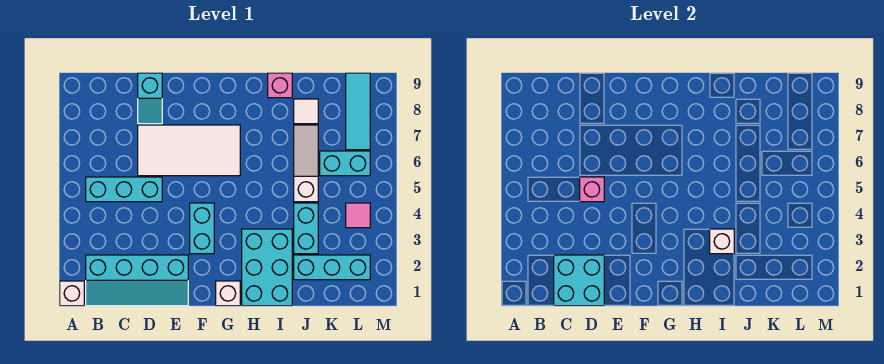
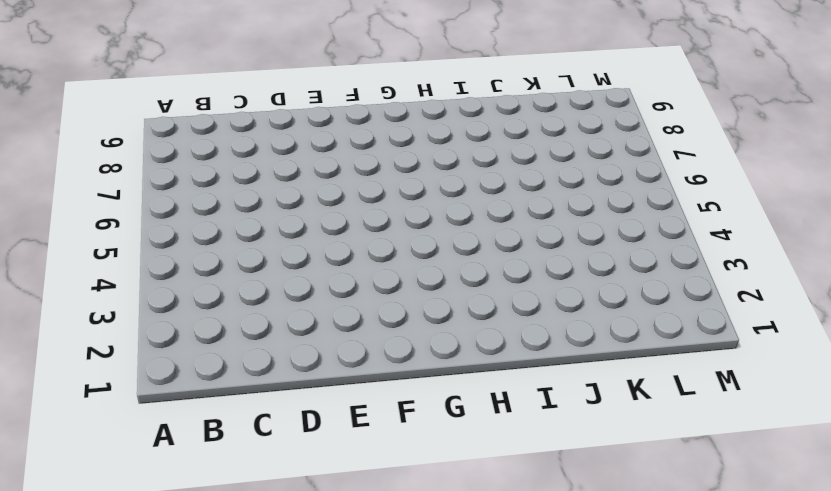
none -> white brick A1 level 1
none -> cyan slope B1:E2 level 1 top 2
none -> cyan brick B5:D5 level 1

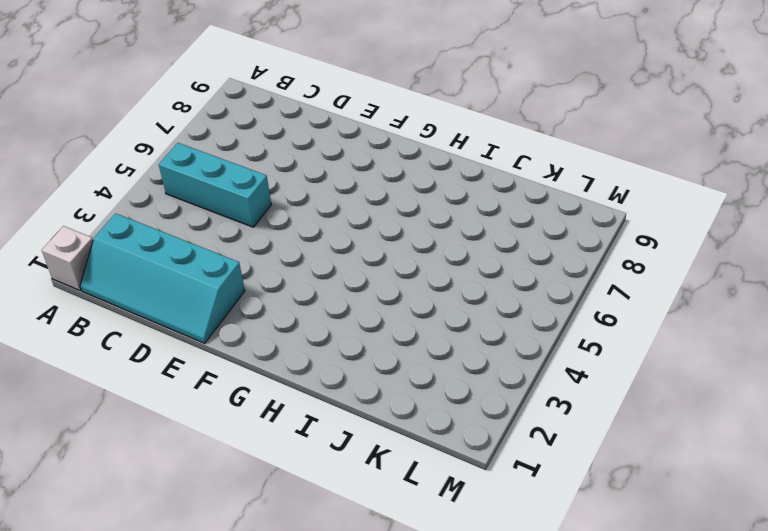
none -> white tile D6:G7 level 1
none -> cyan slope D8:D9 level 1 top 9
none -> cyan brick F3:F4 level 1

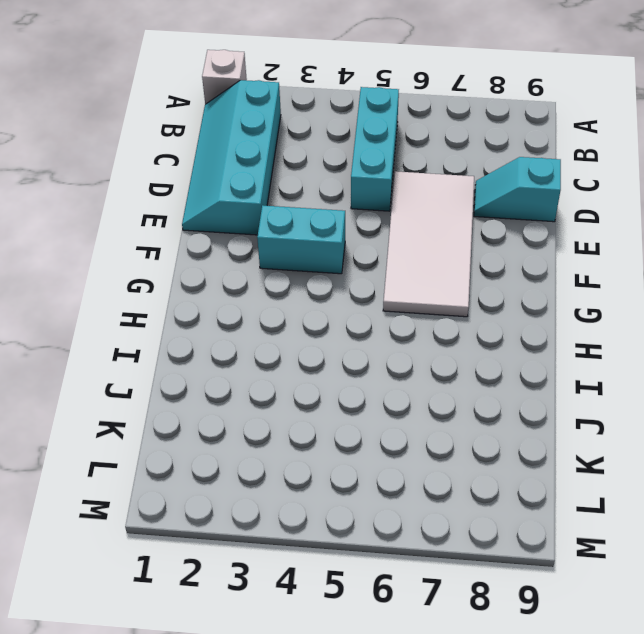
none -> white brick G1 level 1
none -> cyan brick H1:I3 level 1
none -> pink brick I9 level 1

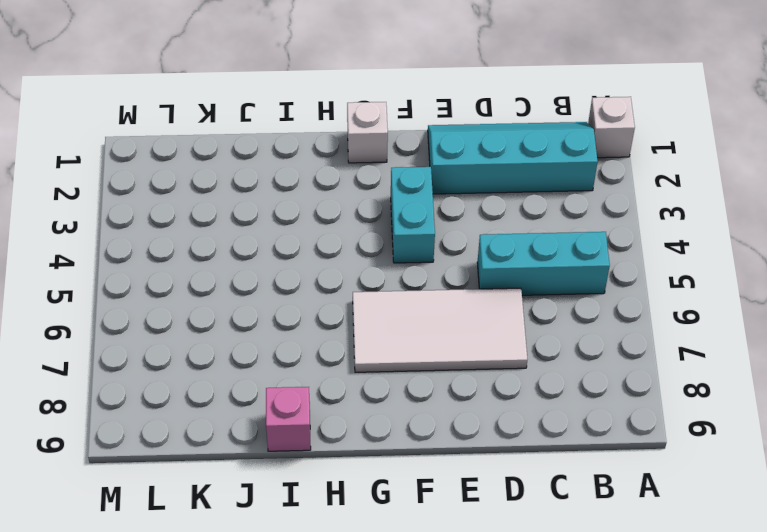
none -> cyan slope D8:D9 level 1 top 9
none -> cyan brick H1:I3 level 1
none -> cyan brick J2:L2 level 1

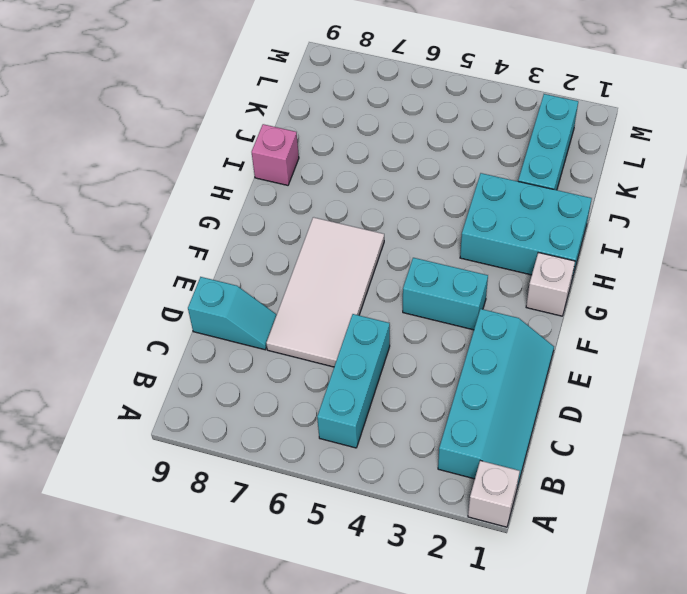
none -> cyan brick J3:J4 level 1
none -> white slope J5:J7 level 1 top 5
none -> white tile J8 level 1

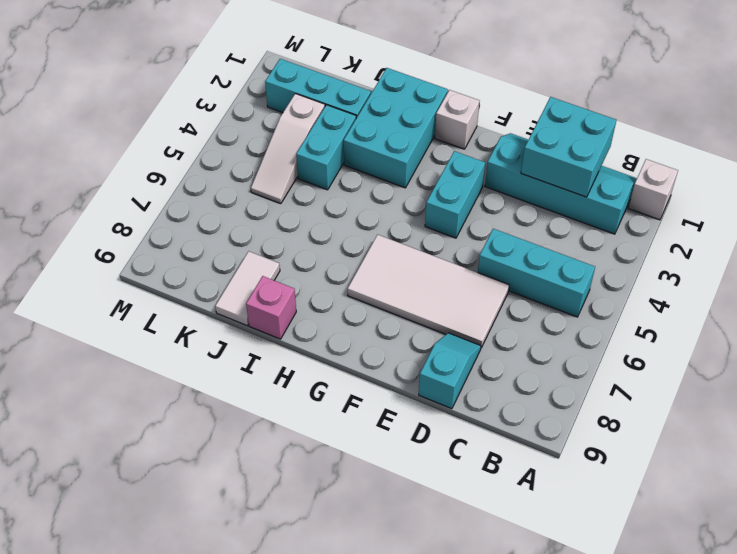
white tile J8:J9 level 1 -> white tile J8 level 1
white slope K3:K5 level 1 top 3 -> white slope J5:J7 level 1 top 5
none -> cyan brick K6:L6 level 1
none -> pink tile L4 level 1
none -> cyan tile L7:L9 level 1

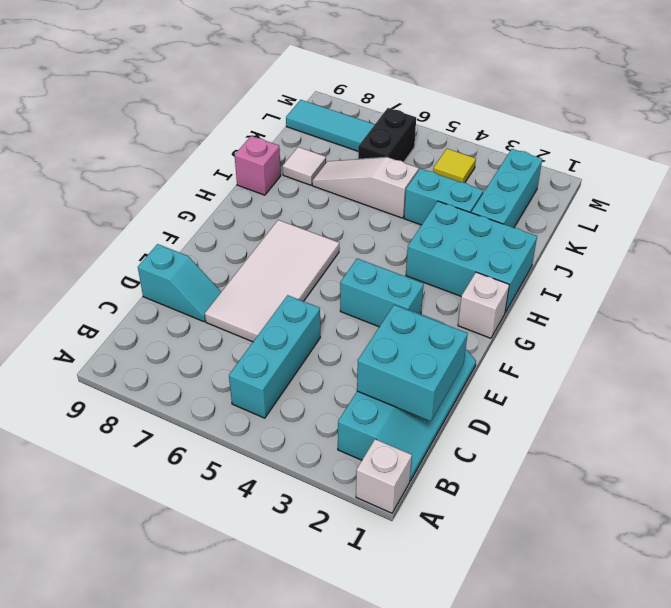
black brick K6:L6 level 1 -> cyan brick K6:L6 level 1
yellow tile L4 level 1 -> pink tile L4 level 1
none -> pink brick D5 level 2
none -> white brick I3 level 2

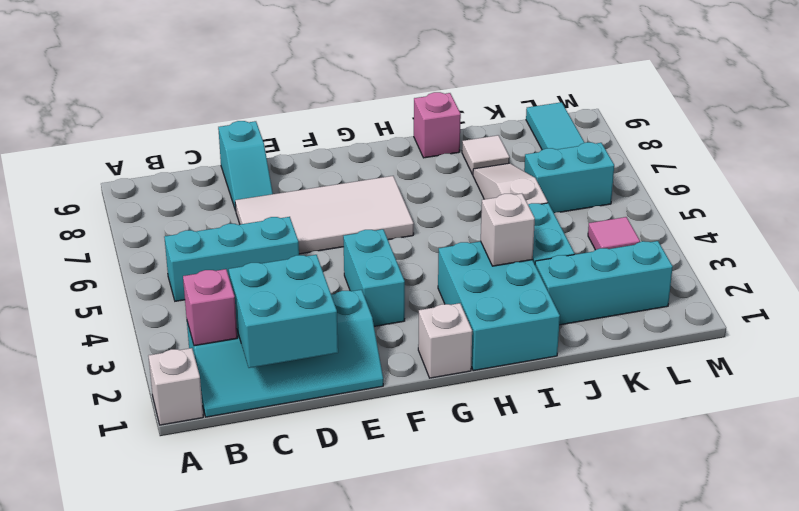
pink brick B2 level 2 -> pink brick D5 level 2

